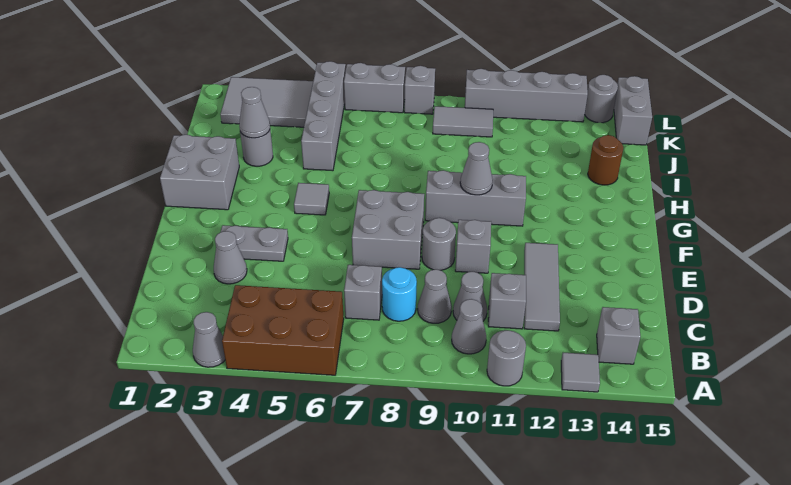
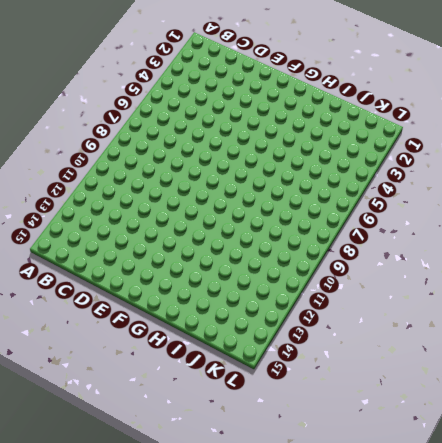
none -> grey cone A3 level 1
none -> brown brick A4:B6 level 1
none -> grey round brick A11 level 1
none -> grey tile A13 level 1

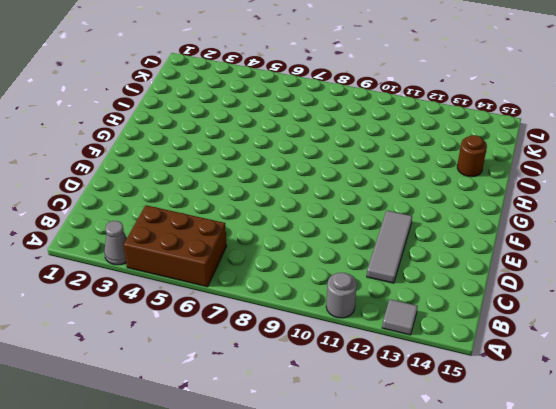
none -> grey cone B10 level 1
none -> grey brick B14 level 1
none -> grey brick C7 level 1
none -> cyan round brick C8 level 1

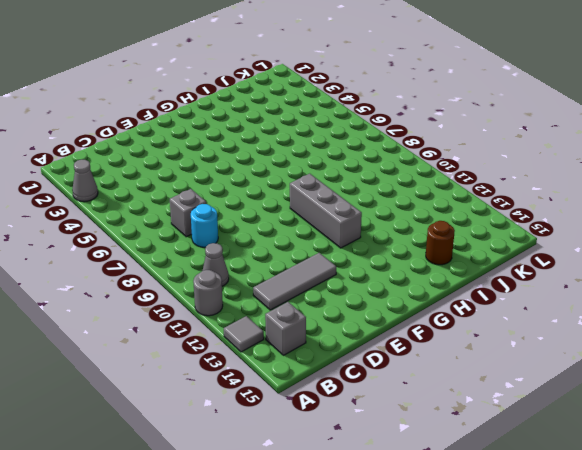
none -> brown brick A4:B6 level 1
none -> grey cone C9 level 1
none -> grey cone C10 level 1
none -> grey brick C11 level 1

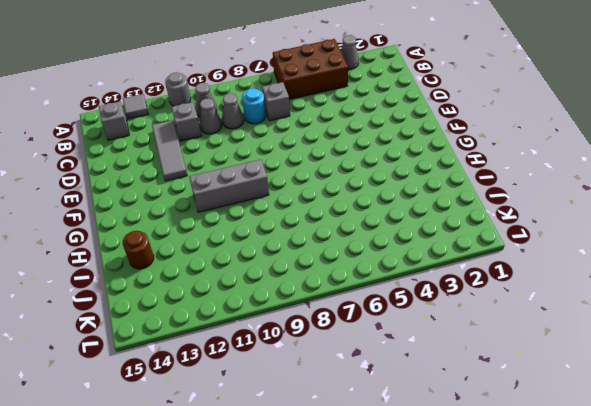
none -> grey cone D3 level 1
none -> grey plate E3:E4 level 1
none -> grey brick E7:F8 level 1
none -> grey round brick E9 level 1

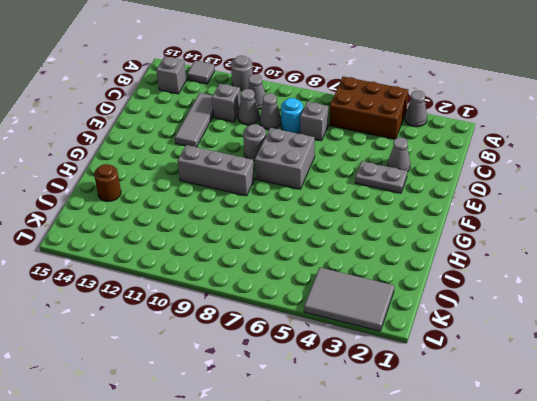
none -> grey brick E10 level 1
none -> grey brick G1:H2 level 1
none -> grey tile G5 level 1
none -> grey round brick I3 level 1

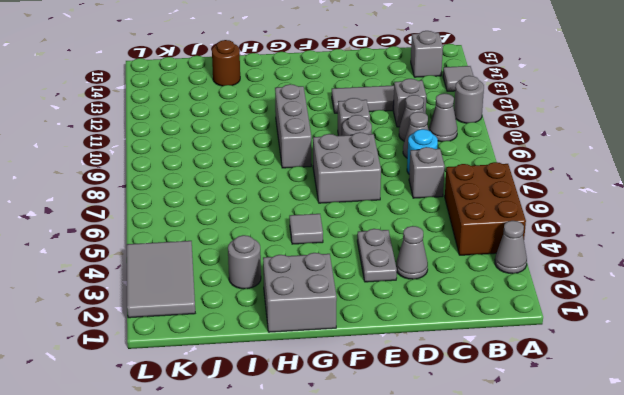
none -> grey brick I5:L5 level 1
none -> grey tile K9:K10 level 1
none -> grey brick K15:L15 level 1
none -> grey brick L6:L7 level 1

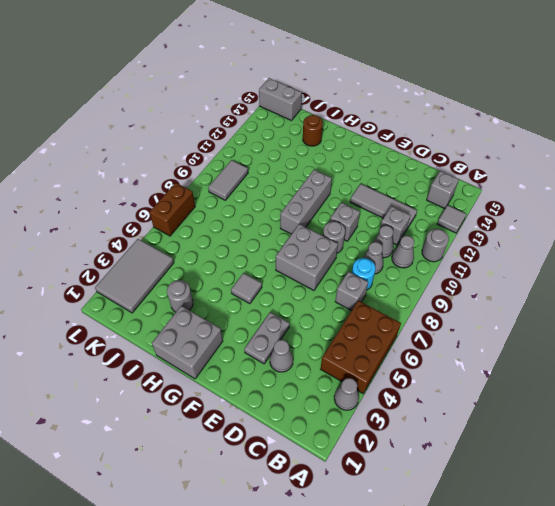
brown brick L6:L7 level 1 -> grey brick L6:L7 level 1
none -> grey brick I5:L5 level 1
none -> grey brick L8 level 1
none -> grey brick L10:L13 level 1
none -> grey round brick L14 level 1

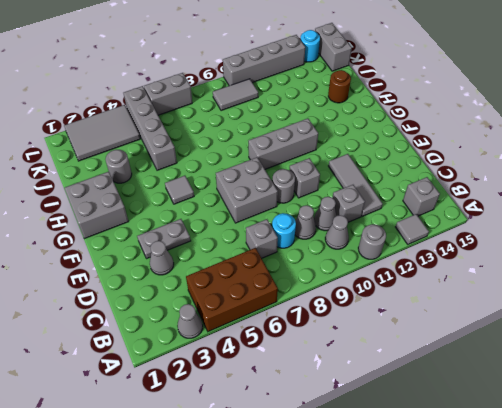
cyan round brick L14 level 1 -> grey round brick L14 level 1
none -> grey brick L8 level 1
none -> grey cone G10 level 2
none -> grey cone I3 level 2

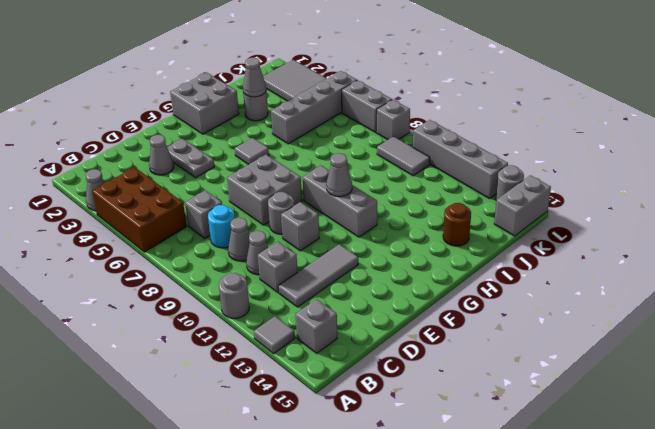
none -> grey cone B10 level 1

